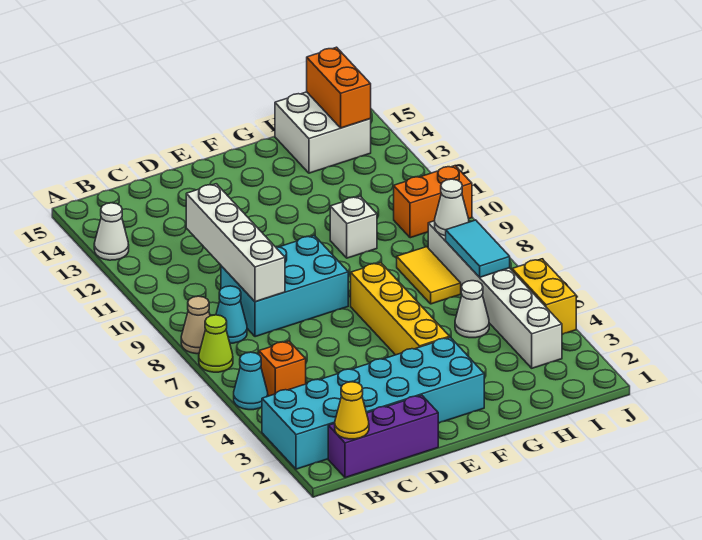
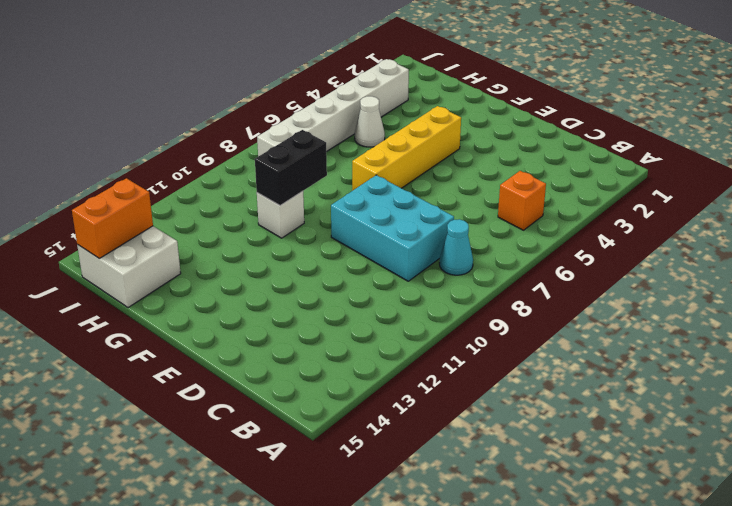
black brick G9:G10 level 2 -> none
none -> cyan brick A2:F3 level 1
none -> cyan cone A5 level 1
none -> lime cone A7 level 1

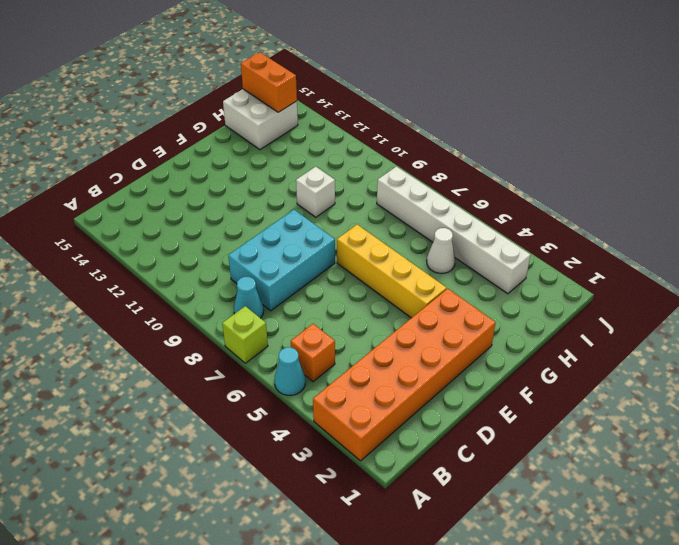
orange brick A2:F3 level 1 -> cyan brick A2:F3 level 1
lime brick A7 level 1 -> lime cone A7 level 1
none -> tan cone A8 level 1
none -> white cone A13 level 1
none -> purple brick B1:D1 level 1

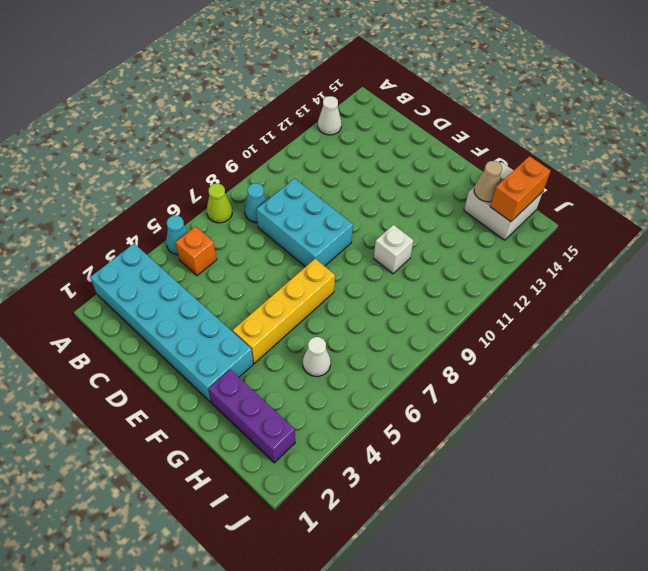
purple brick G2:I2 level 1 -> purple brick B1:D1 level 1
tan cone H14 level 2 -> tan cone A8 level 1
none -> yellow tile H7:H8 level 1
none -> white brick I3:I8 level 1
none -> orange brick I10:J10 level 1

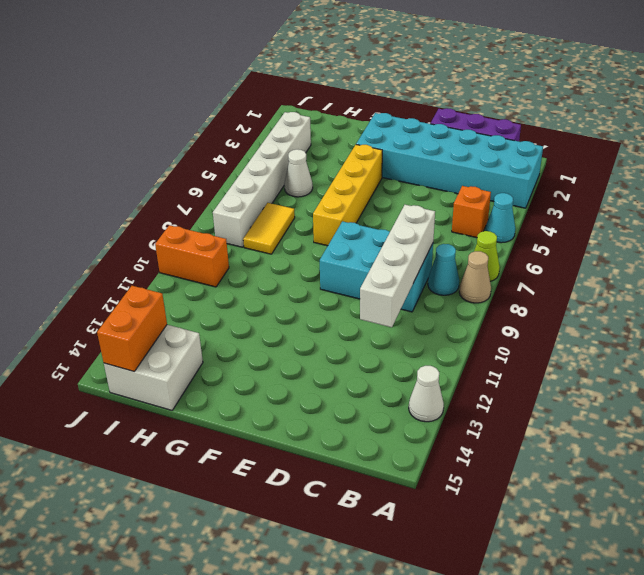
none -> white brick G10 level 1
none -> yellow brick J4:J5 level 1
none -> yellow cone B1 level 2

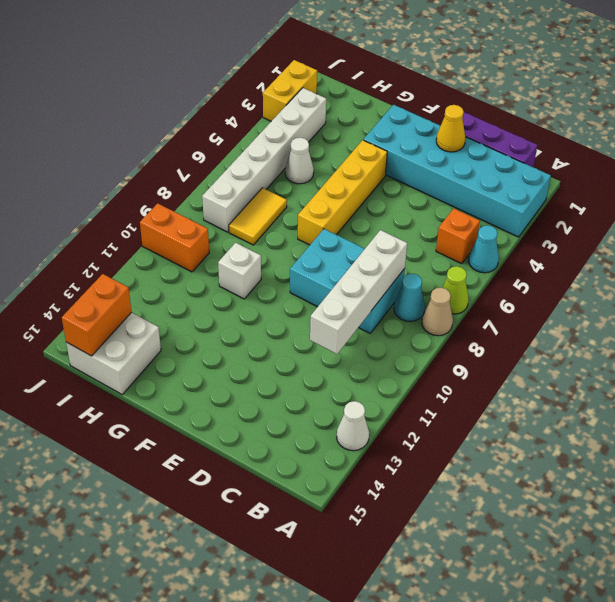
yellow cone D2 level 2 -> yellow cone B1 level 2
yellow brick J2:J3 level 1 -> yellow brick J4:J5 level 1
none -> cyan tile I6:I7 level 2
none -> white cone I8 level 2

